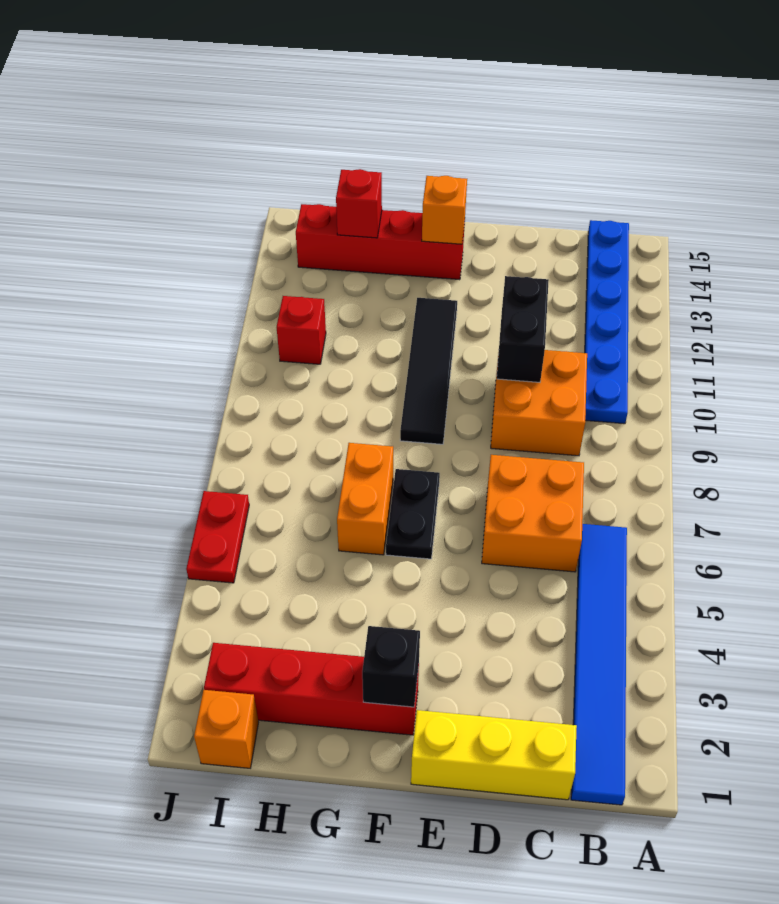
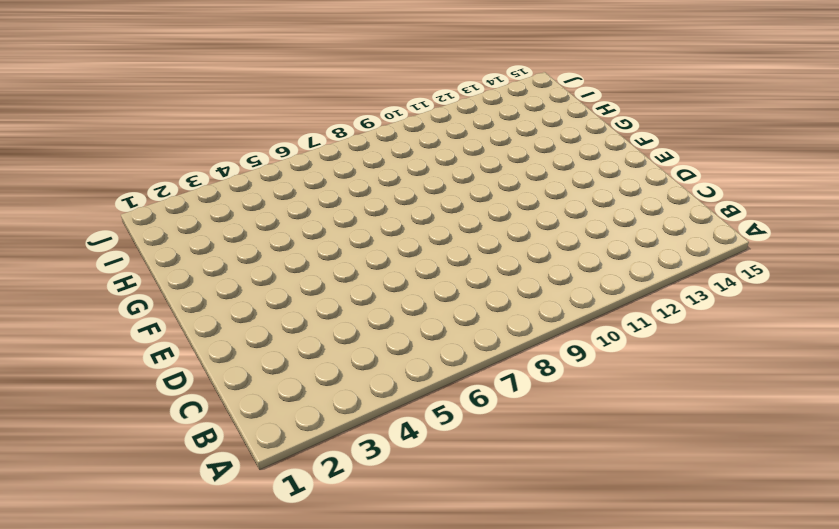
none -> blue tile B1:B6 level 1
none -> blue plate B10:B15 level 1
none -> yellow brick C1:E1 level 1

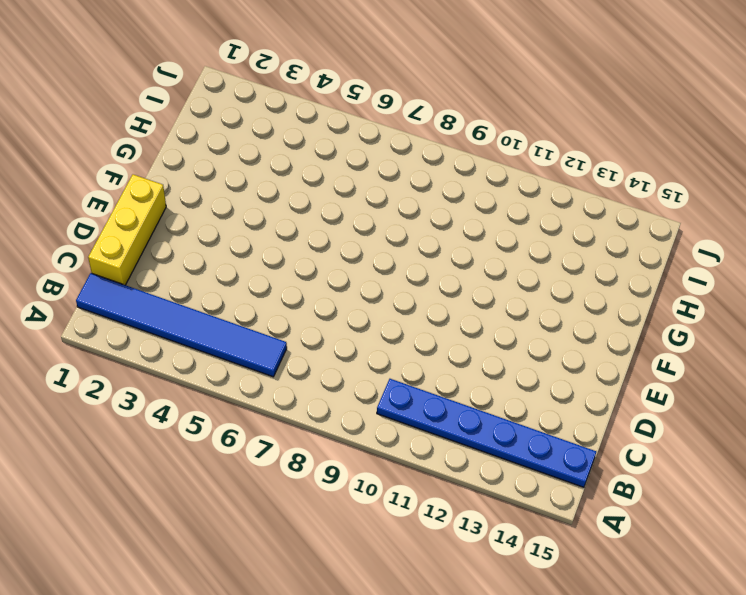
none -> orange brick C6:D7 level 1
none -> orange brick C9:D10 level 1
none -> red brick F2:I2 level 1

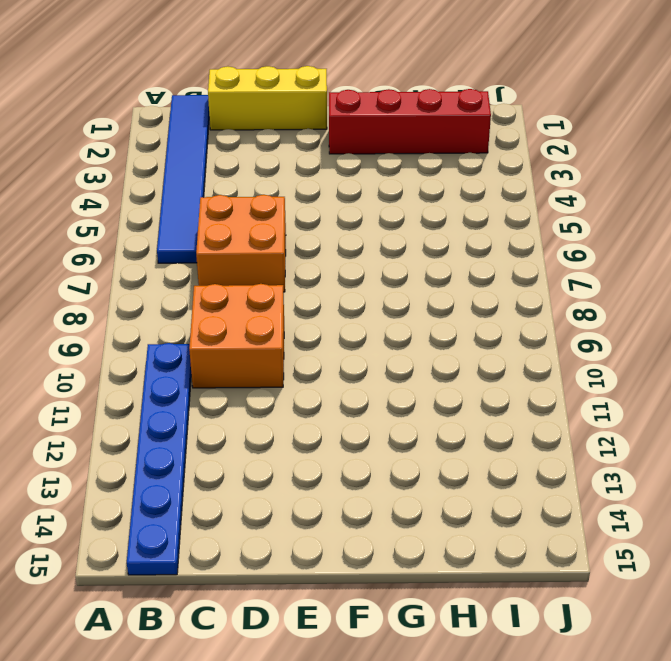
none -> black plate F6:F7 level 1
none -> black tile F9:F12 level 1
none -> red brick F14:I14 level 1

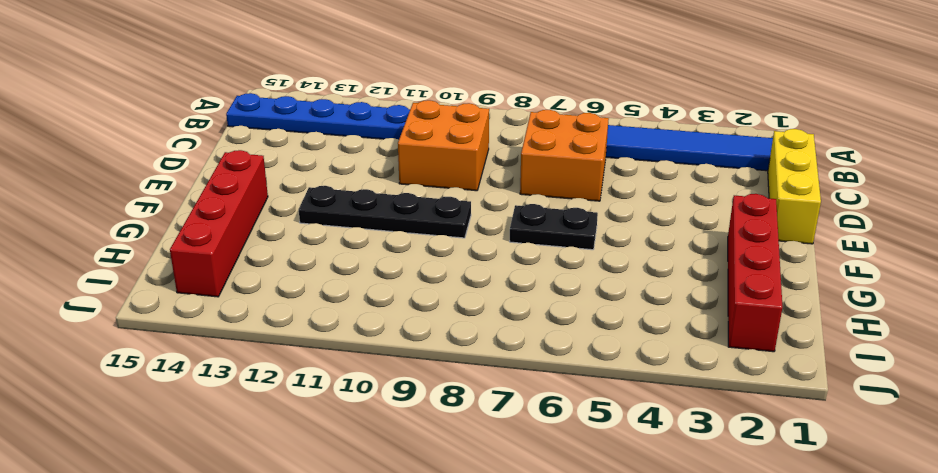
black plate F9:F12 level 1 -> black tile F9:F12 level 1
none -> orange brick G6:G7 level 1
none -> orange brick I1 level 1
none -> red brick I11 level 1

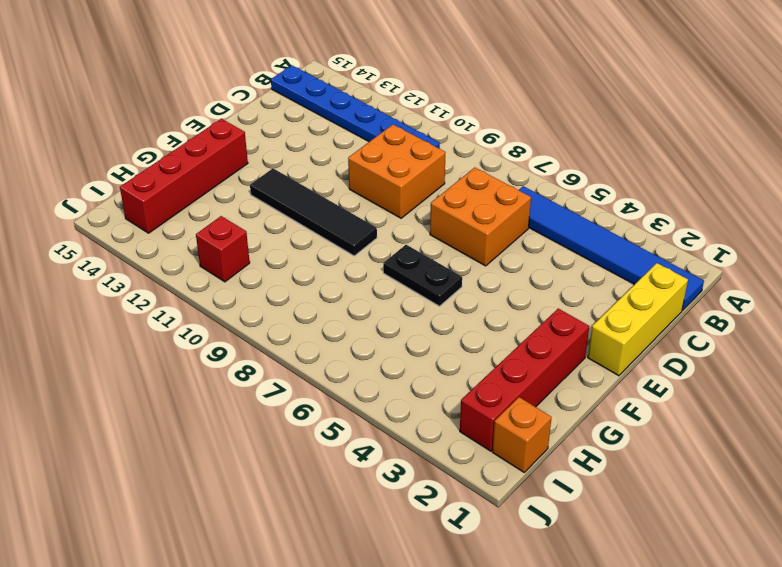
none -> orange brick G6:G7 level 1
none -> red plate J5:J6 level 1
none -> black brick D10:D11 level 2

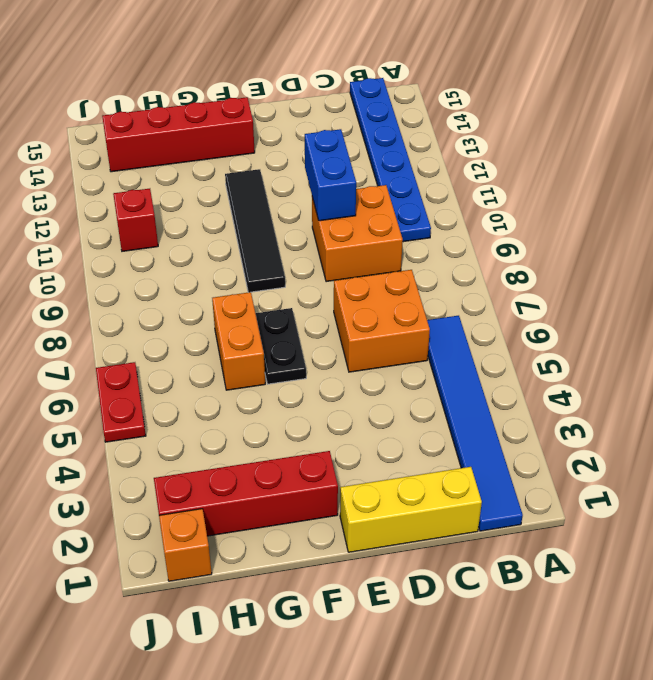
blue brick D10:D11 level 2 -> black brick D10:D11 level 2
none -> black brick F2 level 2
none -> orange brick F14 level 2
none -> red brick H14 level 2

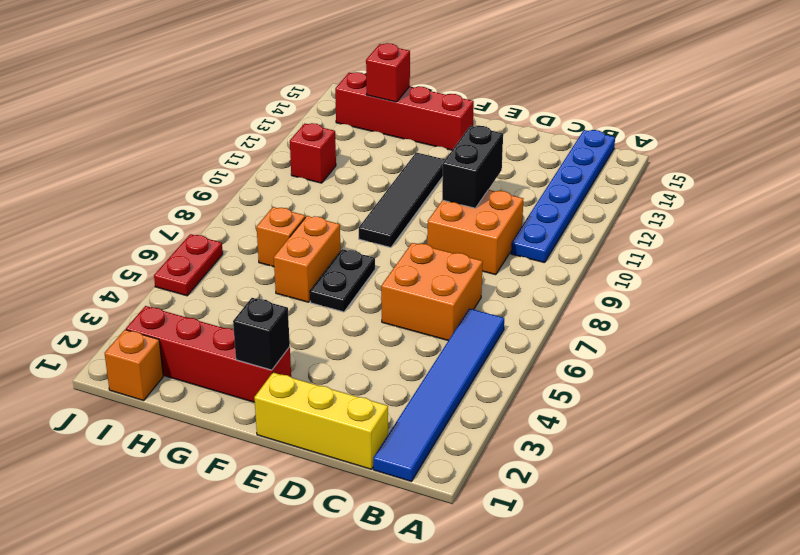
orange brick H7 level 1 -> orange brick F14 level 2

